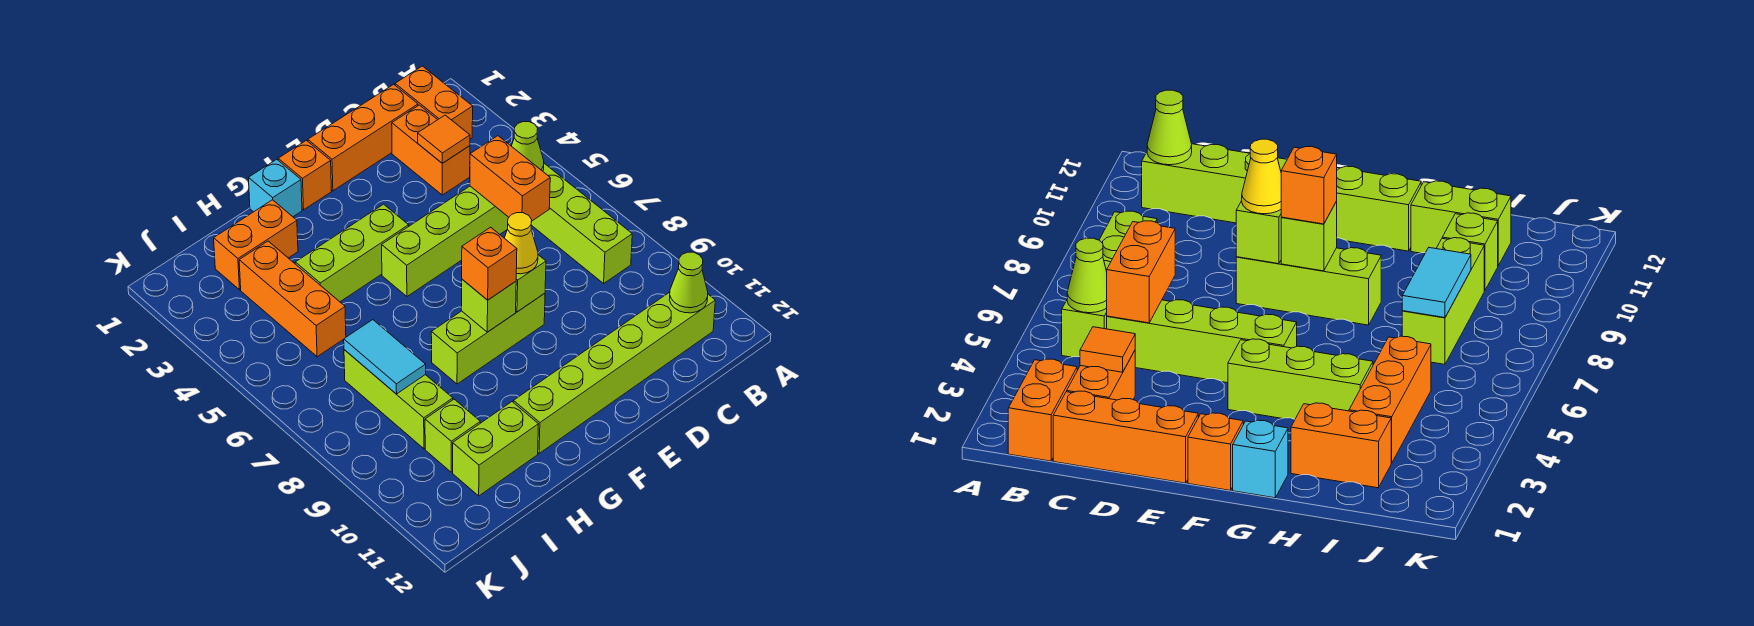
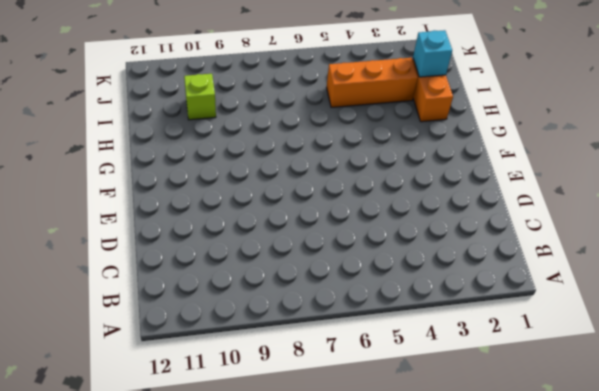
cyan brick I2 level 2 -> cyan brick G1 level 1
none -> orange brick B1:B2 level 1
none -> lime brick B5:B8 level 1
none -> lime brick B11:G11 level 1

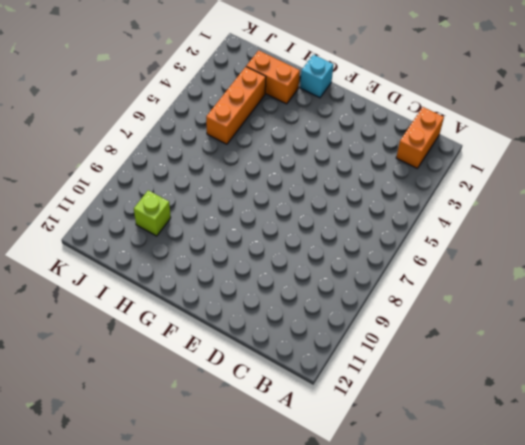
none -> lime brick B5:B8 level 1
none -> lime brick B11:G11 level 1
none -> orange brick C1:E1 level 1

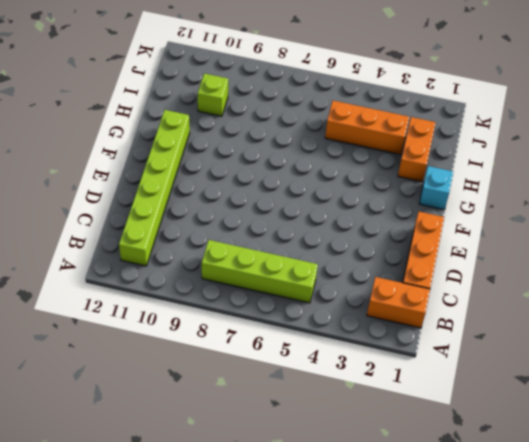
none -> orange brick C2:C3 level 1
none -> lime brick C5:F5 level 1
none -> lime brick E8:G8 level 1

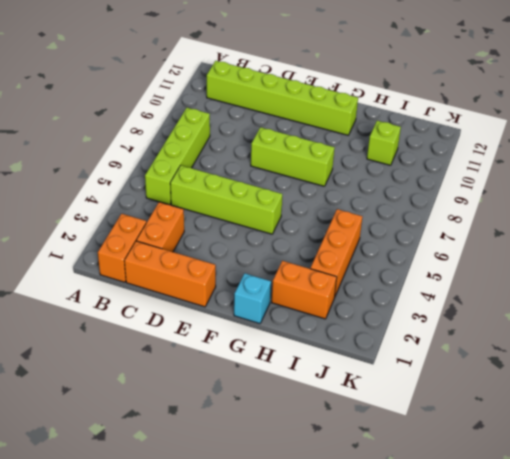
none -> orange brick F1 level 1
none -> lime brick F4:H4 level 1
none -> lime brick H11:I11 level 1

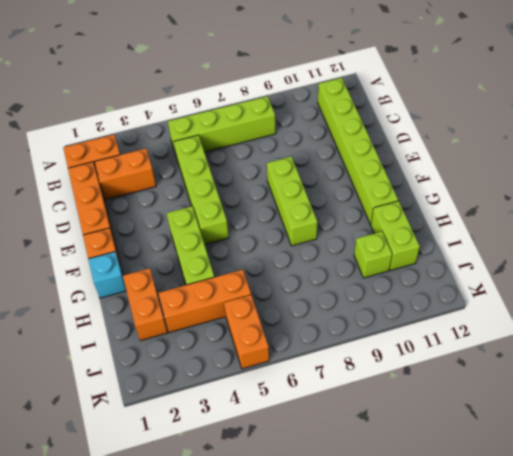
orange brick J5:K5 level 1 -> orange brick C5:C6 level 2
none -> lime brick I7:I9 level 1
none -> lime cone B5 level 2
none -> lime cone B11 level 2

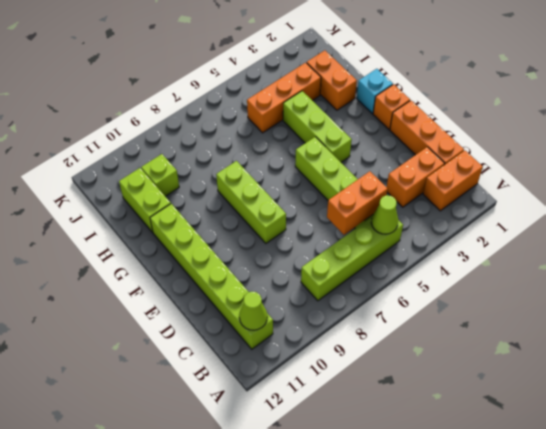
none -> lime brick I7:I9 level 1
none -> orange tile C3 level 2
none -> lime brick E8 level 2

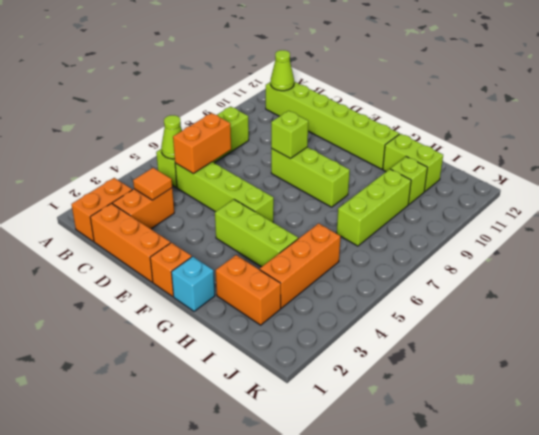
none -> lime brick F8 level 2
none -> cyan tile I7:I8 level 2
none -> yellow cone E8 level 3

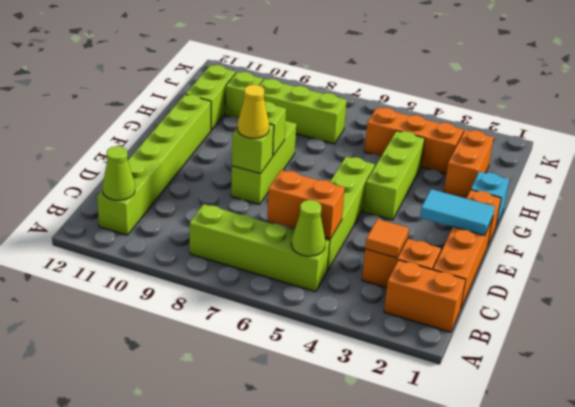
cyan tile E1:E2 level 2 -> cyan tile I7:I8 level 2
none -> orange brick F8 level 3

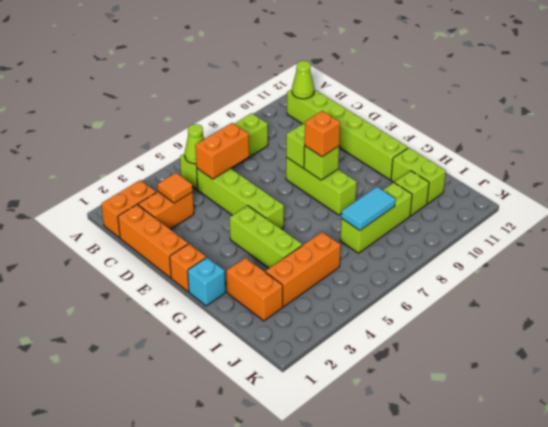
none -> yellow cone E8 level 3

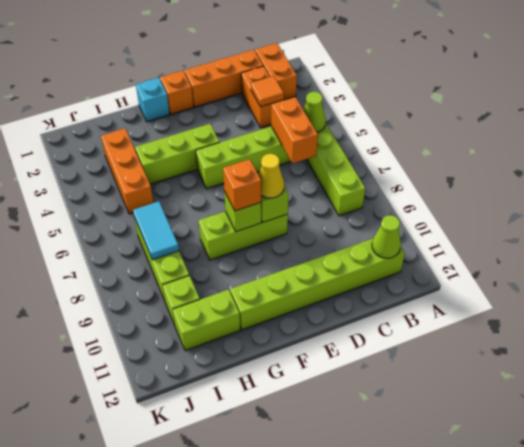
none -> orange brick H2:I2 level 1

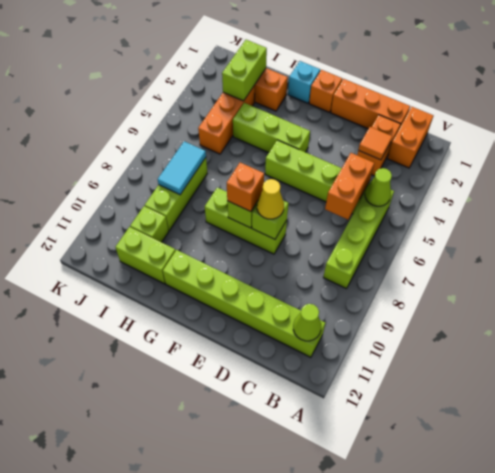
lime brick I2:I3 level 2 -> none

